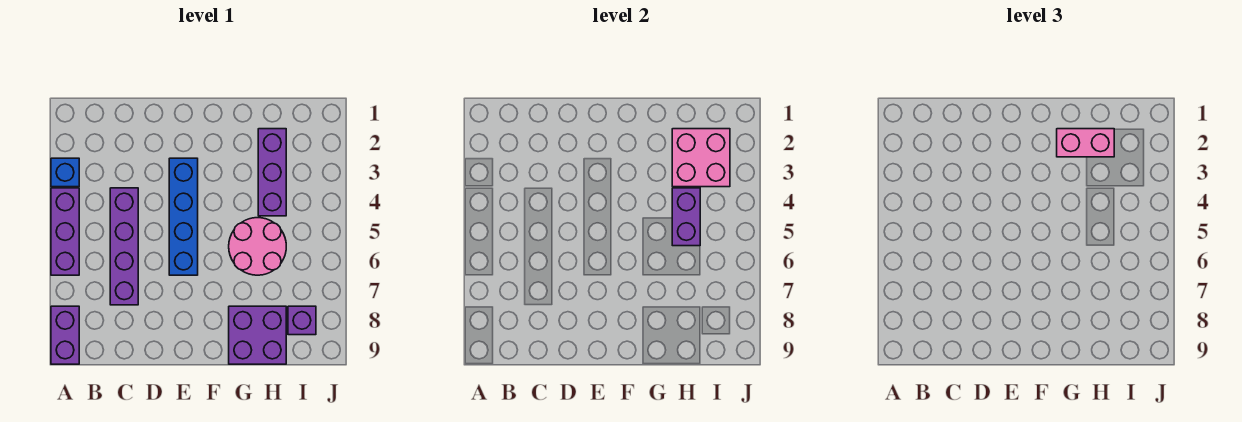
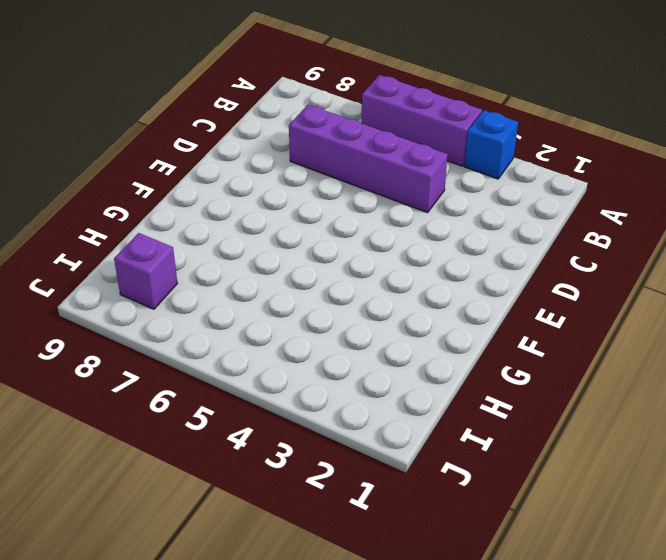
none -> purple brick A8:A9 level 1
none -> blue brick E3:E6 level 1
none -> pink round brick G5:H6 level 1

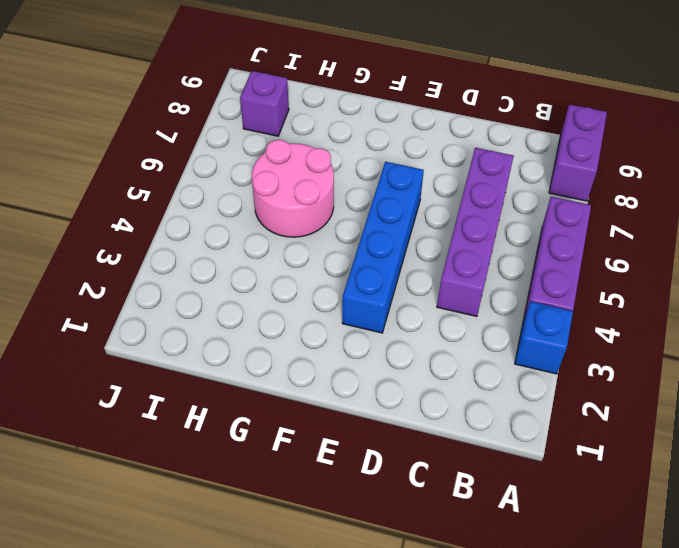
none -> purple brick G8:H9 level 1
none -> purple brick H2:H4 level 1
none -> pink brick H2:I3 level 2

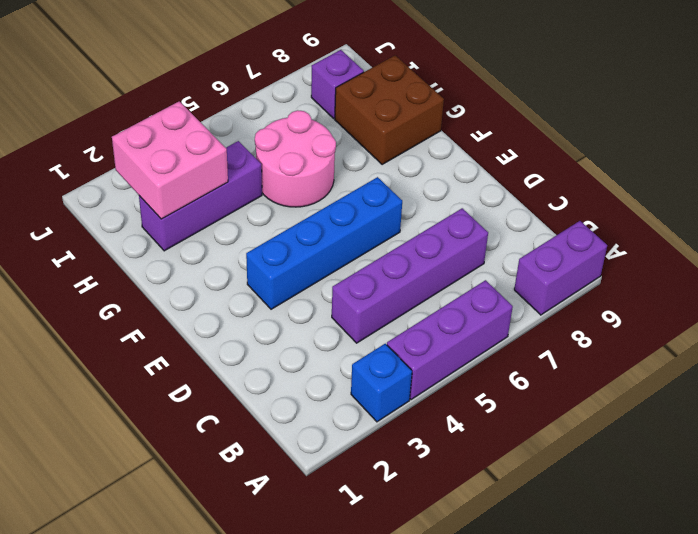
brown brick G8:H9 level 1 -> purple brick G8:H9 level 1
none -> purple brick H4:H5 level 2
none -> pink brick G2:H2 level 3

